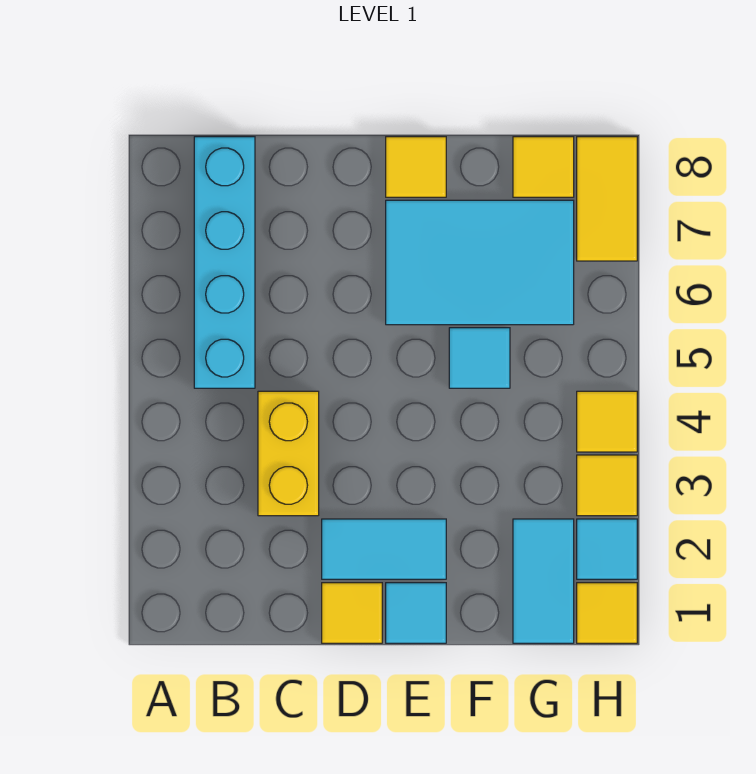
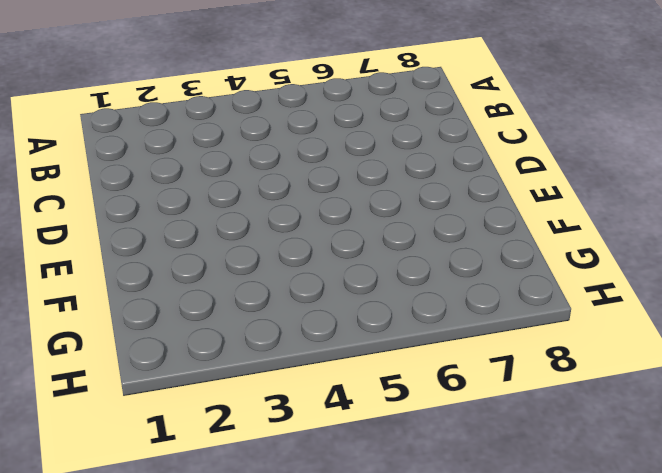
none -> cyan brick B5:B8 level 1
none -> yellow brick C3:C4 level 1
none -> yellow tile D1 level 1

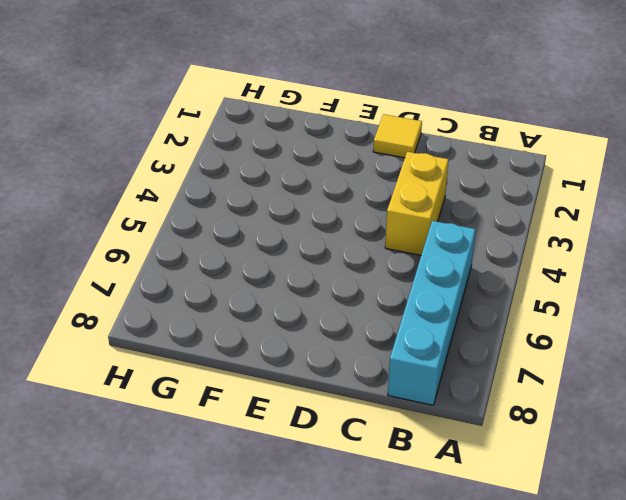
none -> cyan tile D2:E2 level 1
none -> cyan tile E1 level 1
none -> cyan tile E6:G7 level 1

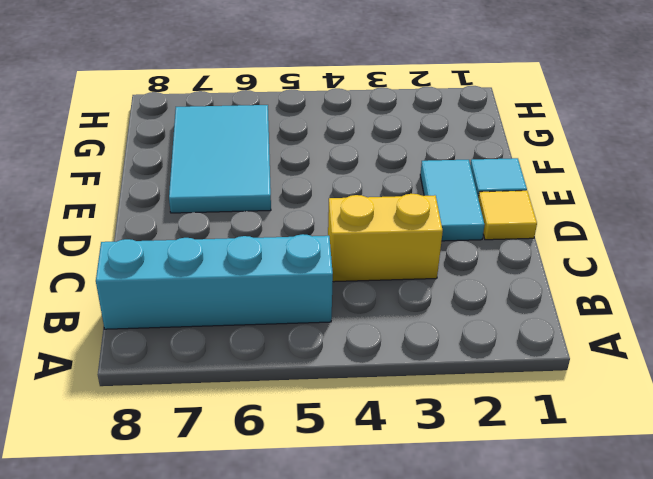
none -> yellow tile E8 level 1
none -> cyan tile F5 level 1
none -> cyan tile G1:G2 level 1

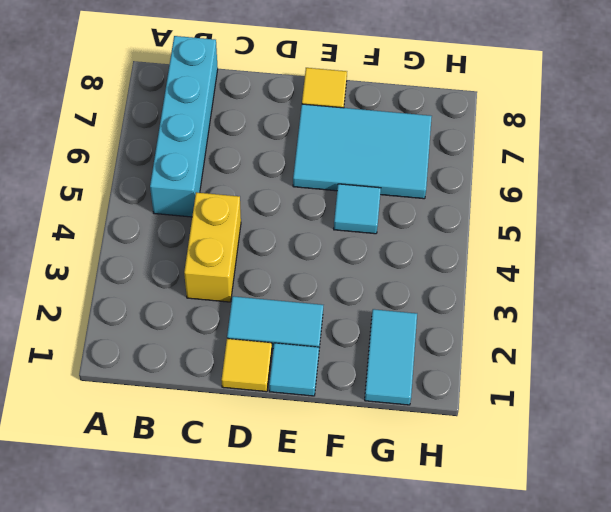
none -> yellow tile G8 level 1
none -> yellow tile H1 level 1
none -> cyan tile H2 level 1

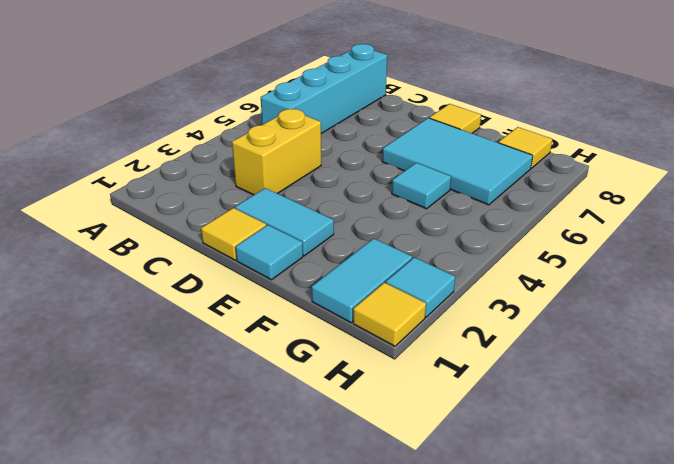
none -> yellow tile H3 level 1
none -> yellow tile H4 level 1
none -> yellow tile H7:H8 level 1

